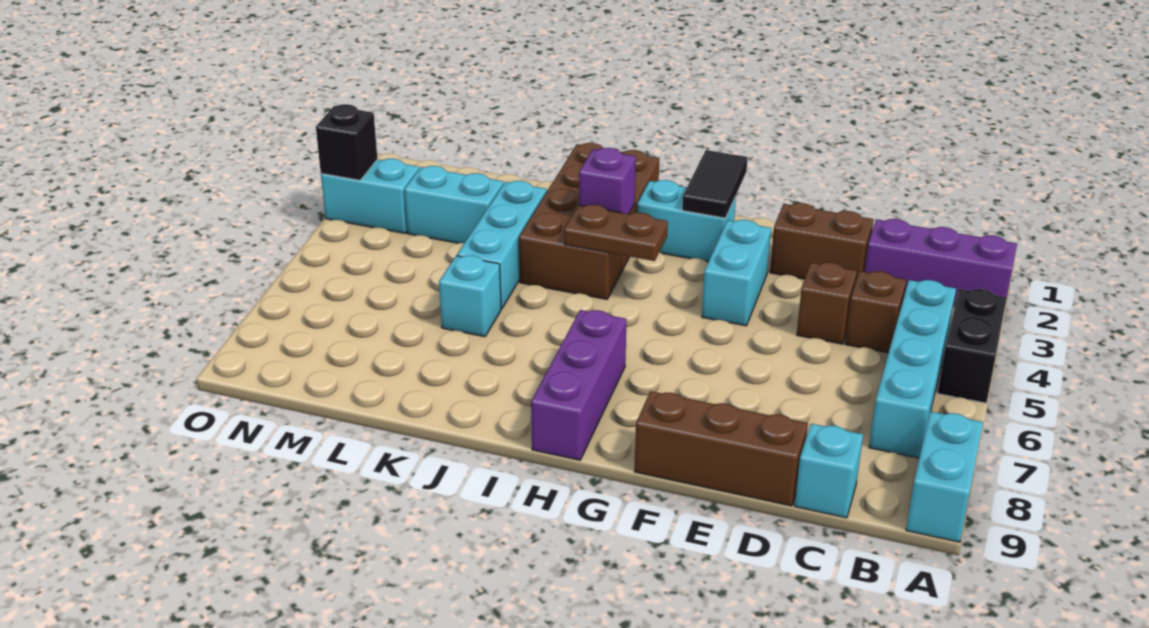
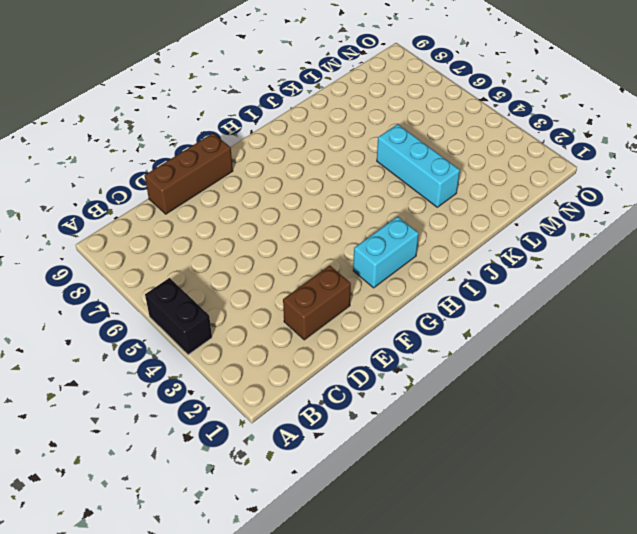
none -> purple brick A2:C2 level 1
none -> cyan brick A8:A9 level 1
none -> cyan brick B4:B7 level 1

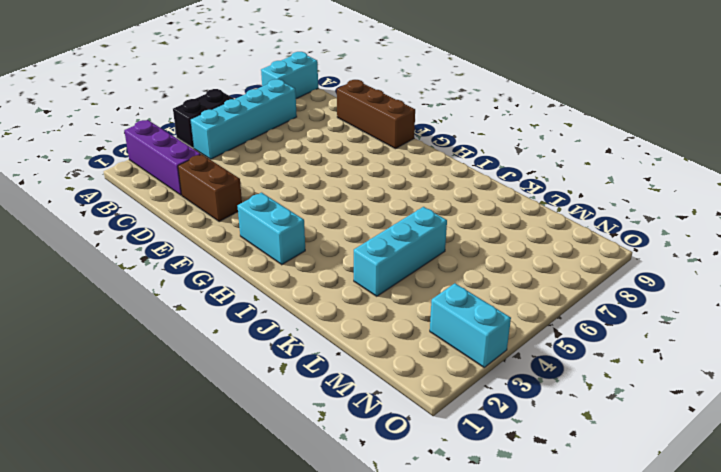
none -> brown brick C4 level 1
none -> cyan brick C9 level 1
none -> brown brick D4 level 1

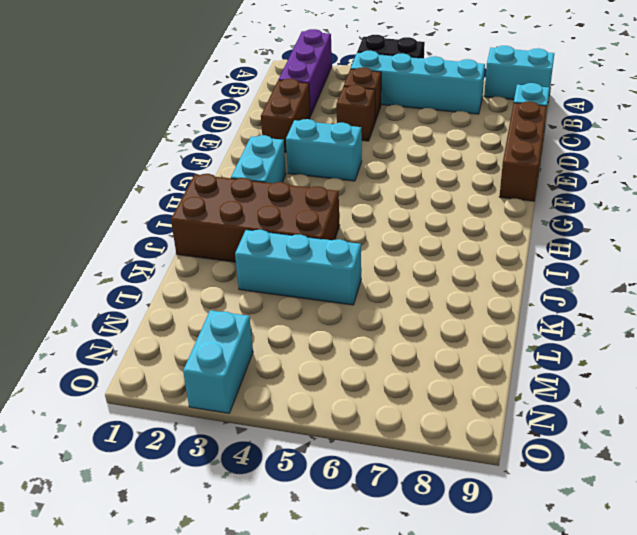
none -> purple brick H7:H9 level 1
none -> cyan brick K6 level 1
none -> cyan brick L3:M3 level 1

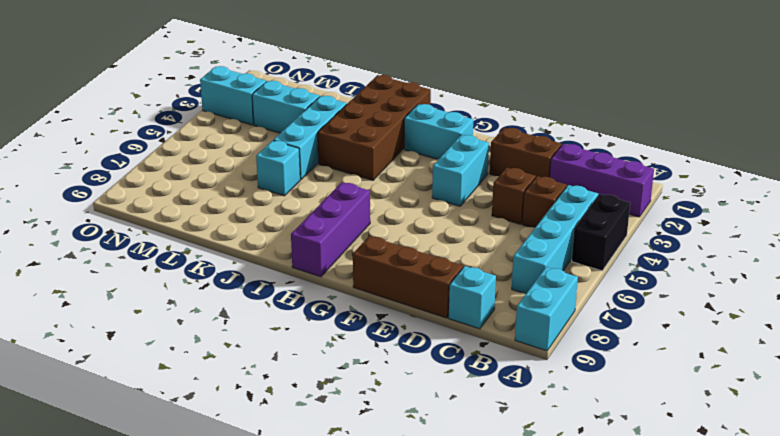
none -> black tile G1:G2 level 2
none -> brown plate H4:I4 level 2
none -> purple brick I3 level 2

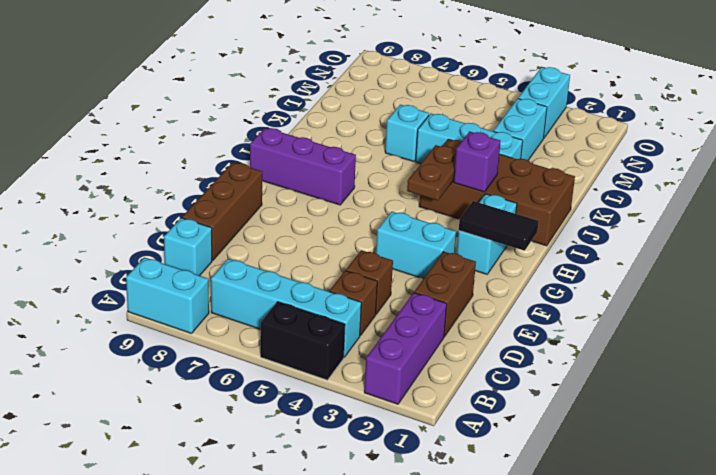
none -> black brick O3 level 2

